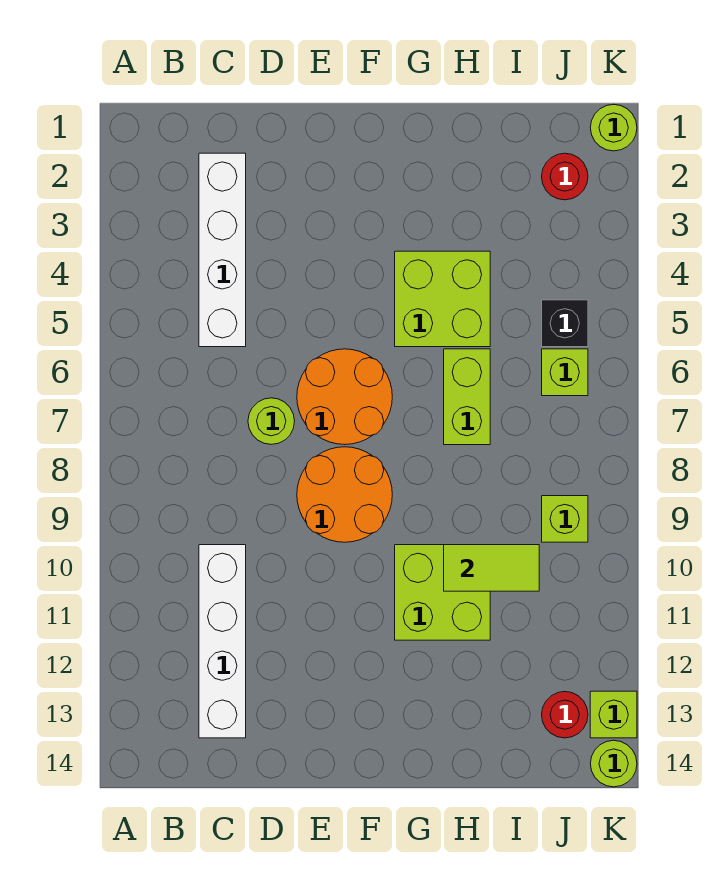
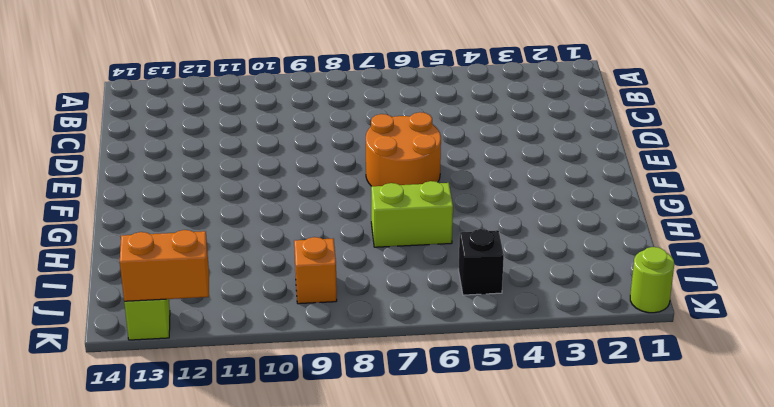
orange brick J9 level 1 -> lime brick J9 level 1
orange brick K12:K13 level 2 -> none
none -> white brick C2:C5 level 1
none -> white brick C10:C13 level 1
none -> lime round brick D7 level 1

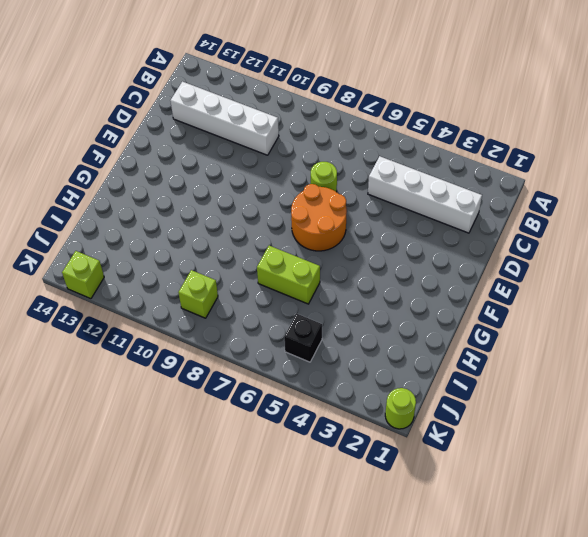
none -> orange round brick E8:F9 level 1
none -> lime brick G4:H5 level 1
none -> lime brick G10:H11 level 1

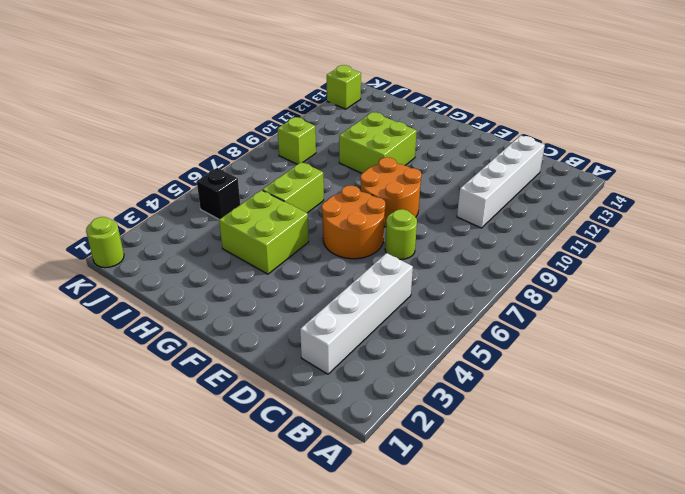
none -> red round brick J2 level 1
none -> lime brick J6 level 1
none -> red round brick J13 level 1

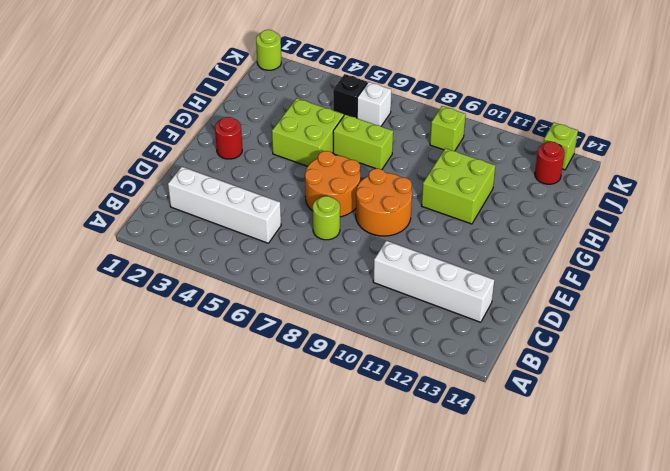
red round brick F2 level 1 -> red round brick J2 level 1
white brick J6 level 1 -> lime brick J6 level 1
none -> lime round brick K14 level 1
none -> lime tile H10:I10 level 2

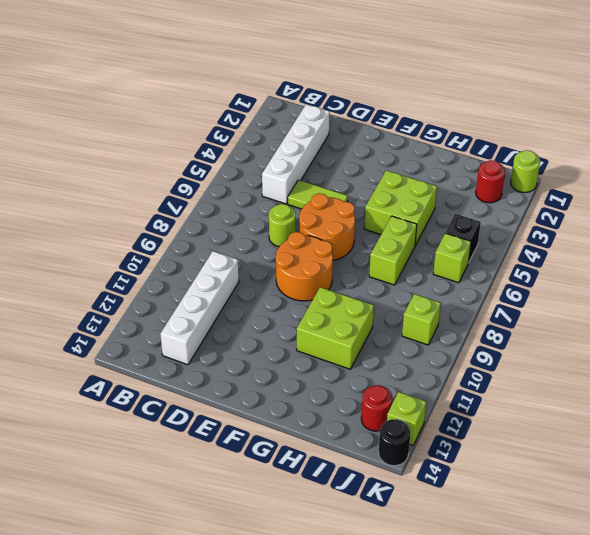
lime tile D5:E5 level 1 -> lime tile H10:I10 level 2
black round brick K14 level 1 -> lime round brick K14 level 1

